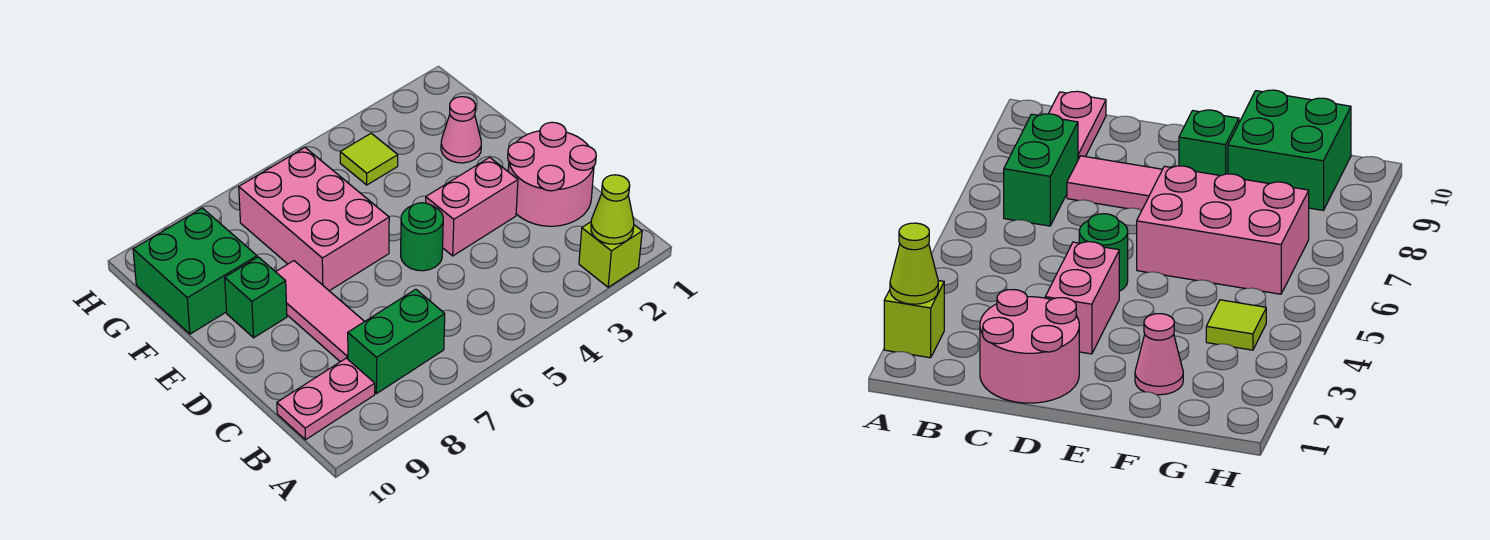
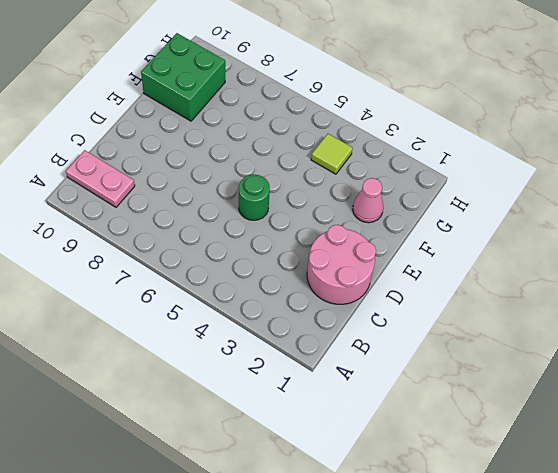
none -> lime brick A2 level 1
none -> green brick B7:B8 level 1
none -> pink tile C8:E8 level 1

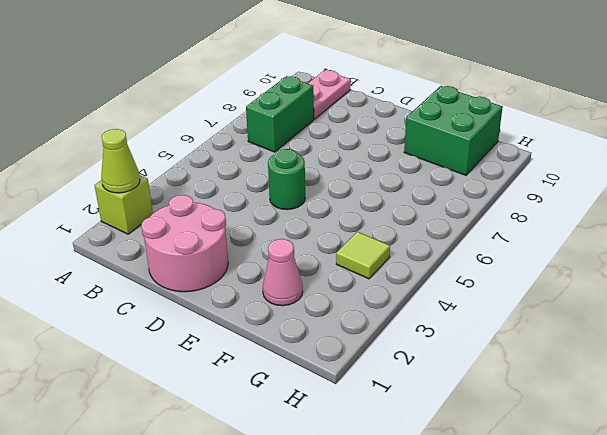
none -> pink tile C8:E8 level 1
none -> pink brick D3:D4 level 1
none -> pink brick E6:G7 level 1

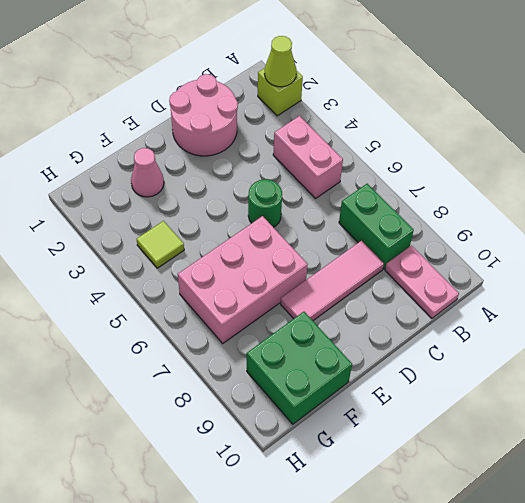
pink brick B4:B5 level 1 -> pink brick D3:D4 level 1
none -> green brick E9 level 1

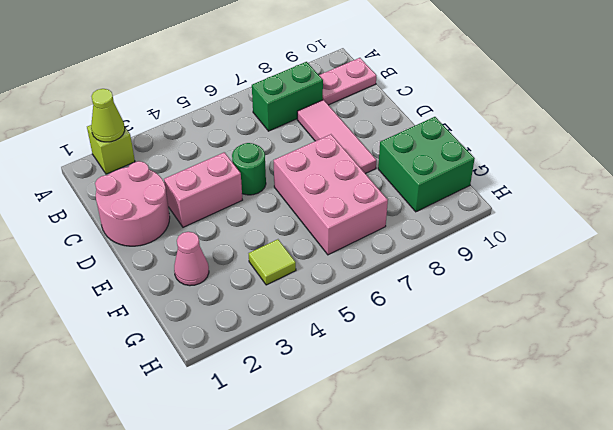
none -> green brick E9 level 1

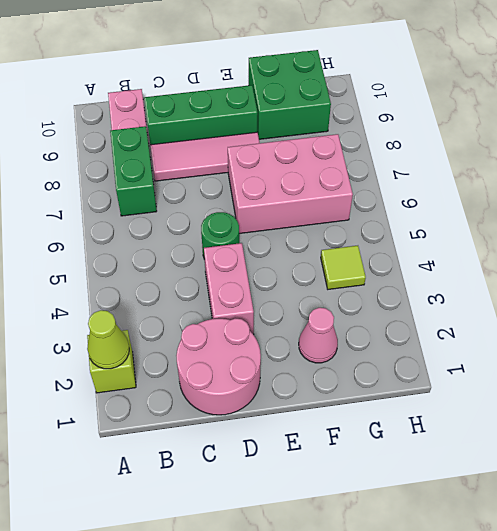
green brick C9:E9 level 1 -> green brick E9 level 1

